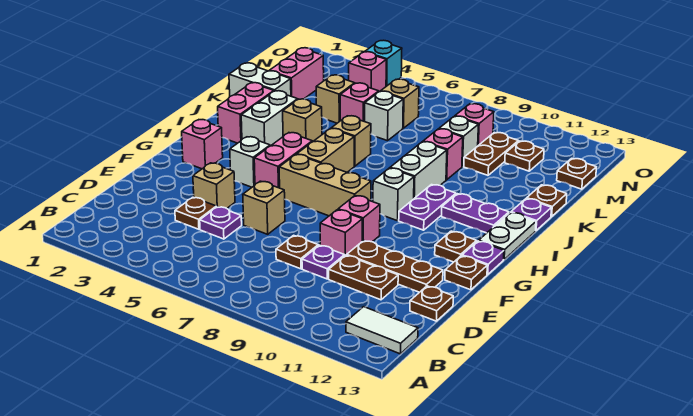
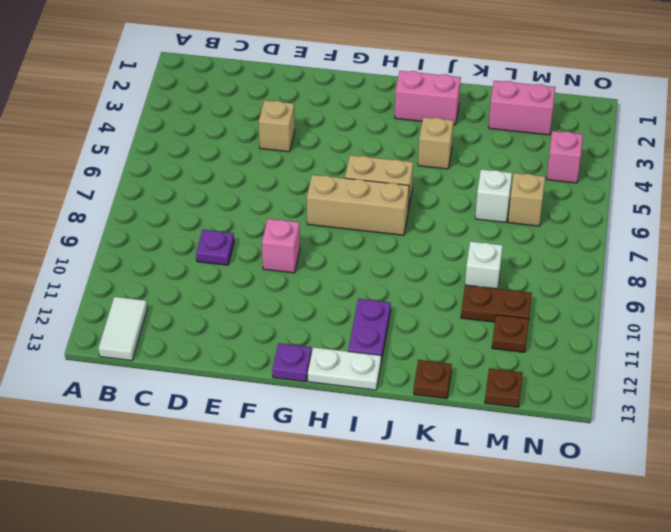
tan brick G7:I7 level 1 -> tan brick G6:G8 level 1
none -> brown plate D4 level 1
none -> purple plate D5 level 1
none -> brown plate D8 level 1
none -> brown plate D10:D11 level 1

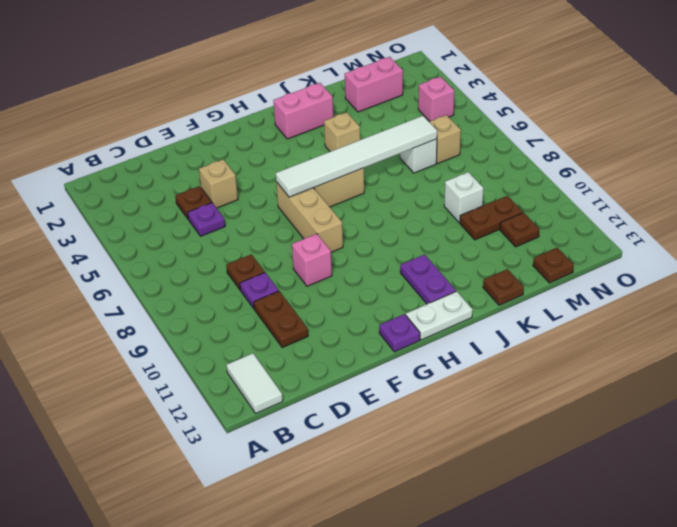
white tile G6:L6 level 2 -> none
none -> brown plate D13 level 1
none -> tan brick E6 level 1
none -> pink brick E9 level 1
none -> brown plate E10:E12 level 1

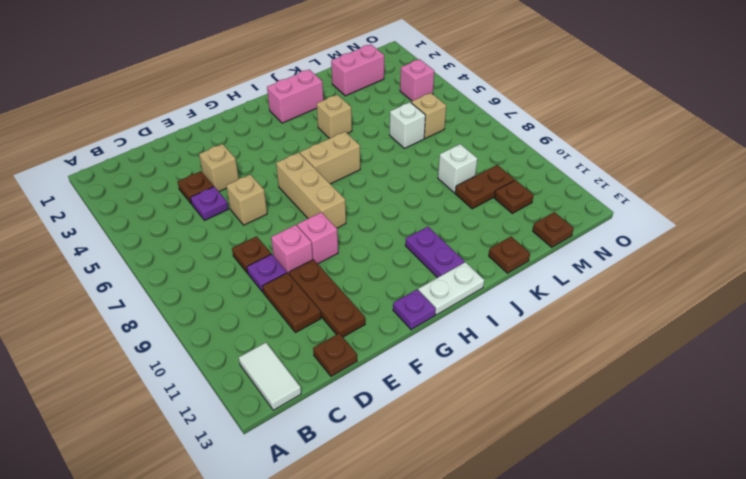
none -> brown plate F13 level 1
none -> pink brick G2 level 1
none -> white brick G4 level 1
none -> pink brick G5:H5 level 1

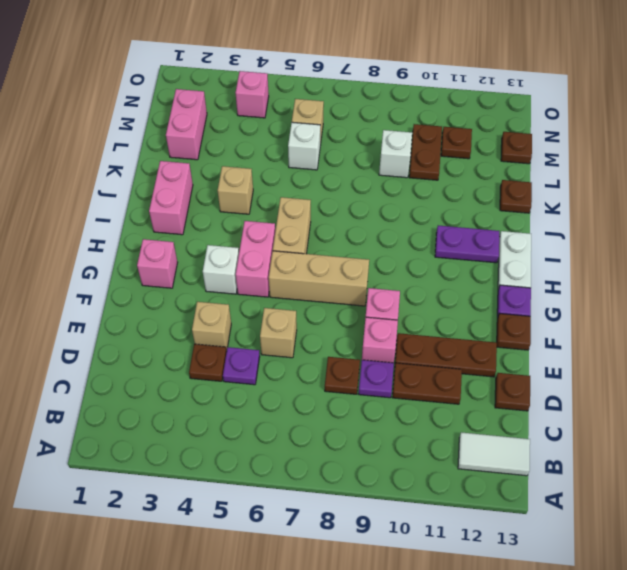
none -> brown plate G12 level 1
none -> white brick H9 level 1
none -> purple plate H10:I10 level 1
none -> white brick I3:J3 level 1

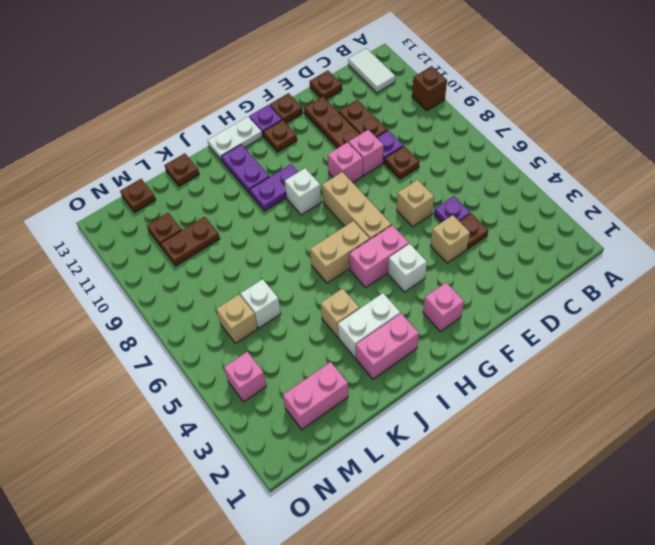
brown brick A10 level 1 -> none
none -> white brick I9:J9 level 1
none -> tan brick J6 level 1
none -> purple plate J13 level 1
none -> white brick K1:K2 level 1

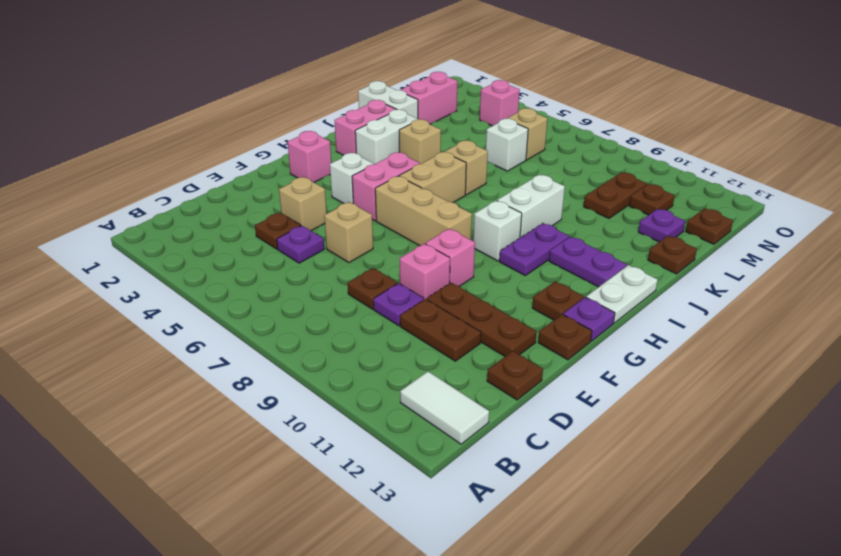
purple plate L12 level 1 -> purple plate J13 level 1
none -> pink brick K9 level 1
none -> tan brick L4 level 1
none -> pink brick L5 level 1
none -> white brick L9 level 1

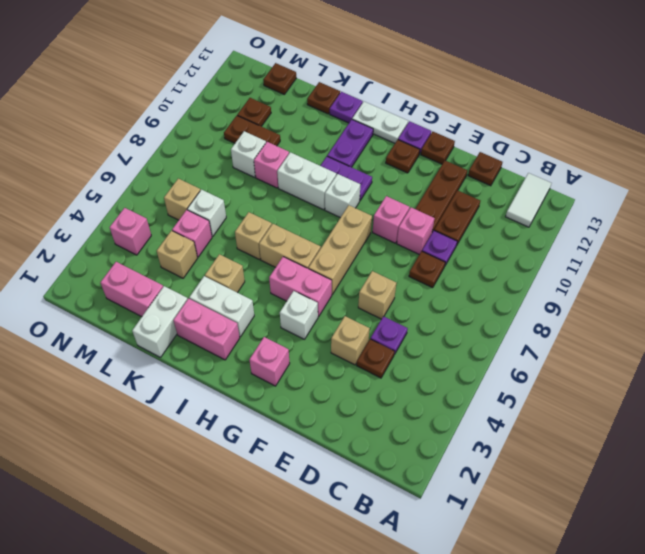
none -> pink brick M9 level 1
none -> cyan brick O4 level 1

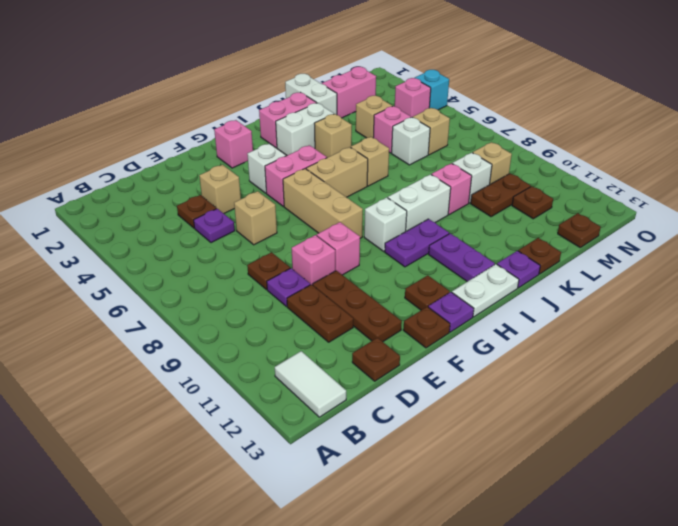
tan brick M9 level 1 -> pink brick M9 level 1

